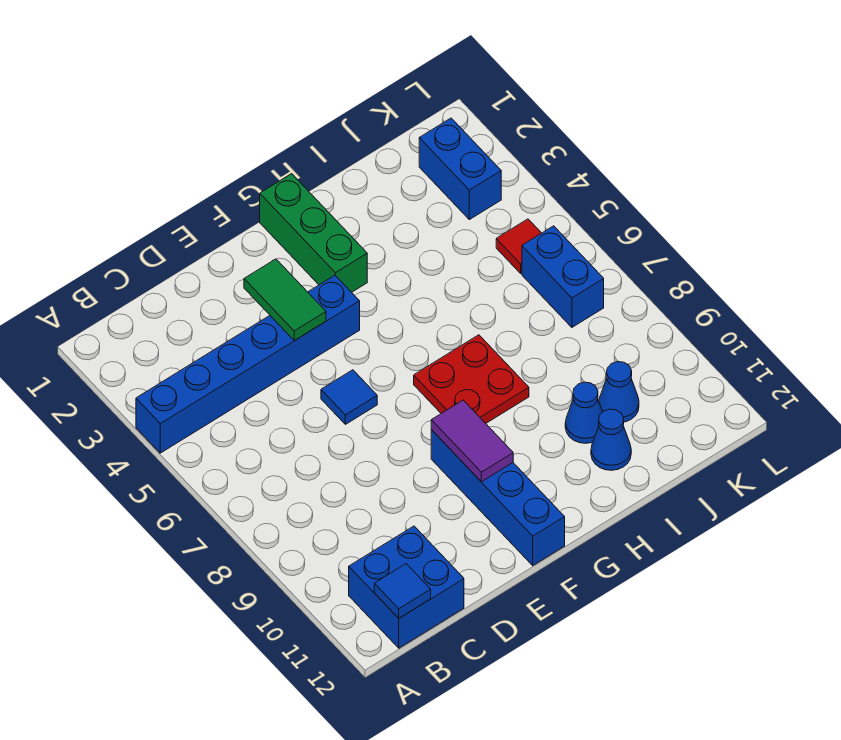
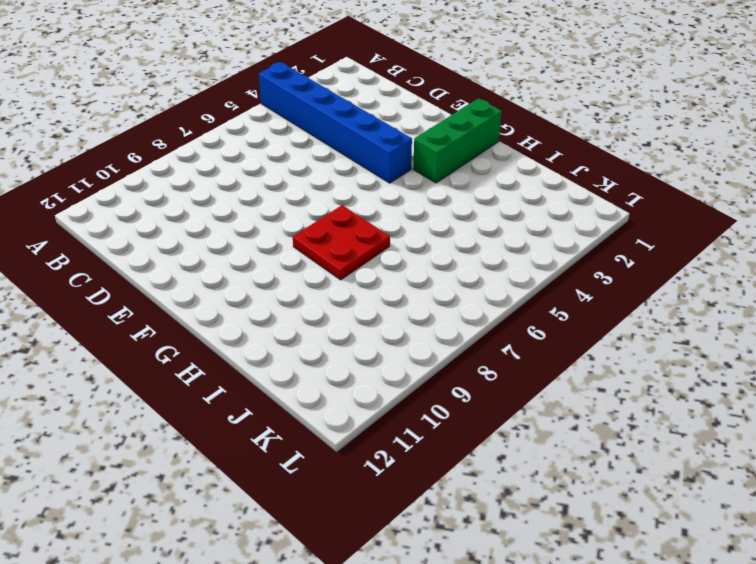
none -> blue brick B11:C12 level 1
none -> blue tile E6 level 1
none -> blue brick F9:F12 level 1

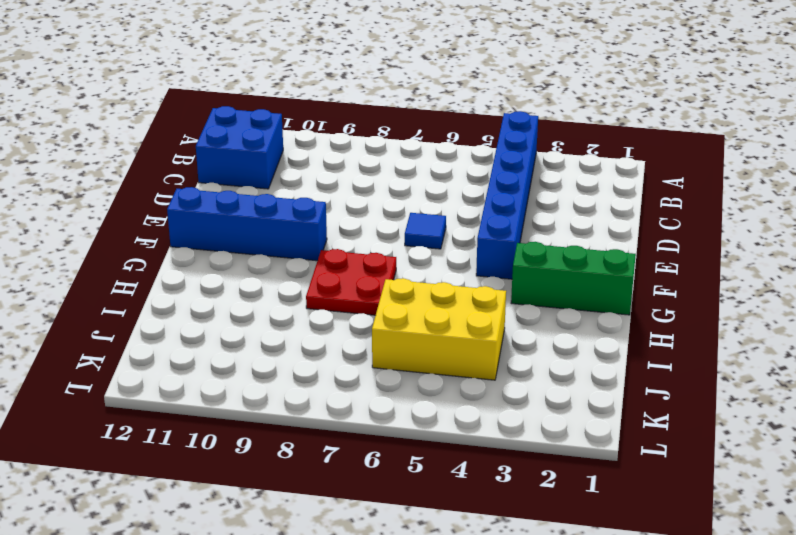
yellow brick I4:J6 level 1 -> none
none -> blue cone I10 level 1
none -> blue cone I11 level 1
none -> blue cone J10 level 1

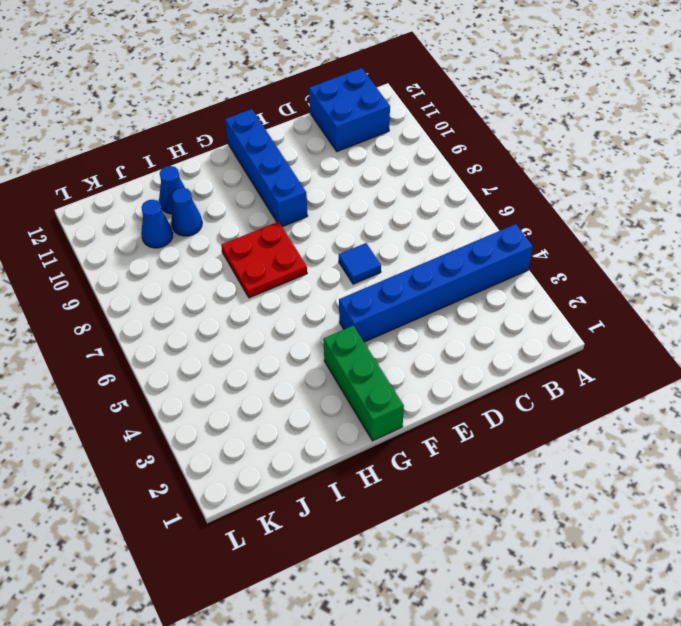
none -> blue brick K2:K3 level 1
none -> red tile K5 level 1
none -> blue brick K6:K7 level 1

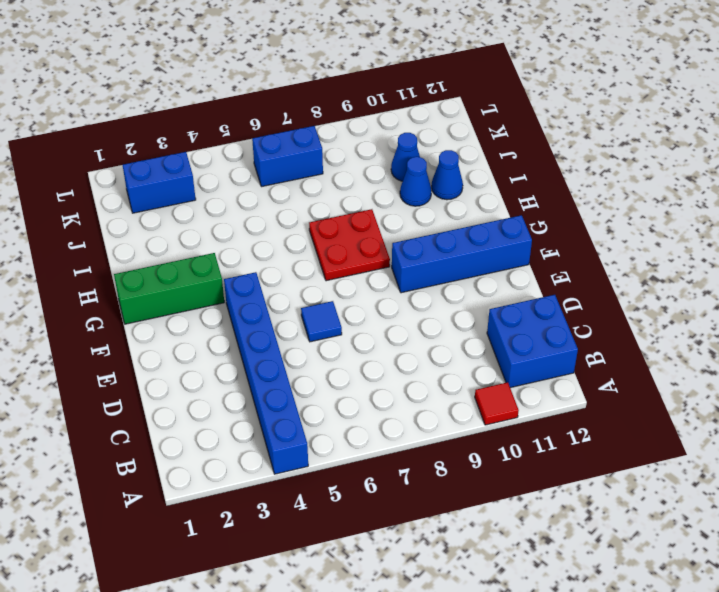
red tile A10 level 1 -> red tile K5 level 1
none -> blue tile B12 level 2
none -> green tile E3:E4 level 2
none -> purple tile F9:F10 level 2

